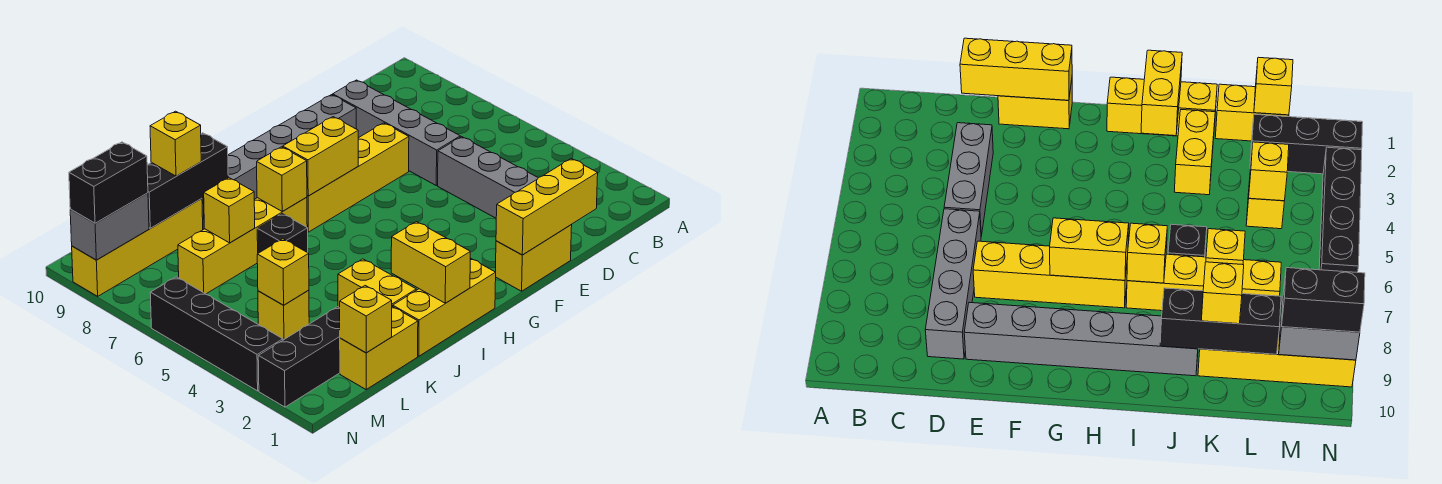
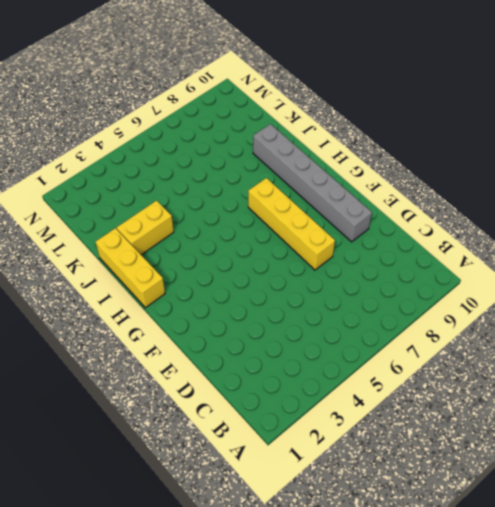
none -> grey brick D3:D5 level 1
none -> grey brick D6:D9 level 1
none -> yellow brick E1:F1 level 1

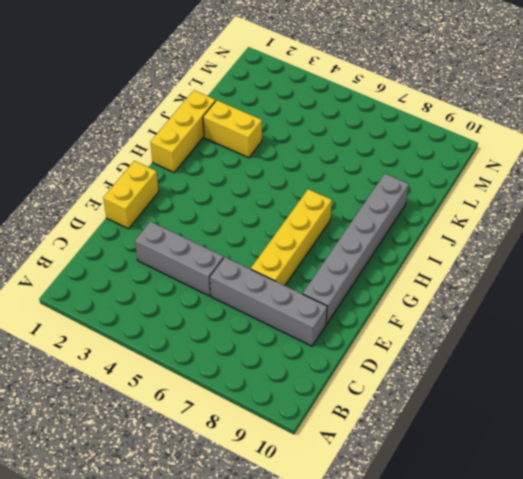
none -> yellow brick I7:L7 level 1
none -> black brick J6 level 1
none -> yellow brick K1:L1 level 1

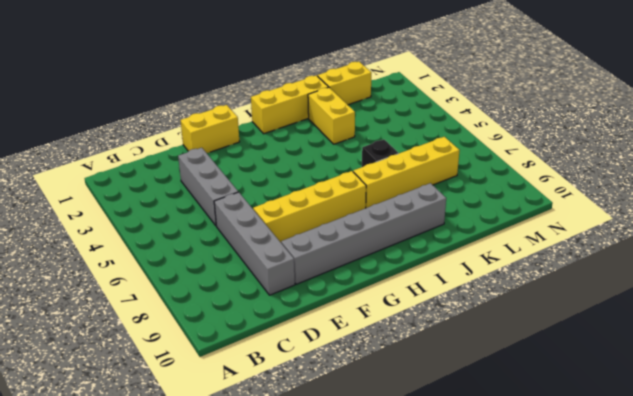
none -> yellow brick K9:N9 level 1
none -> black brick L2:N2 level 1
none -> yellow brick L4 level 1

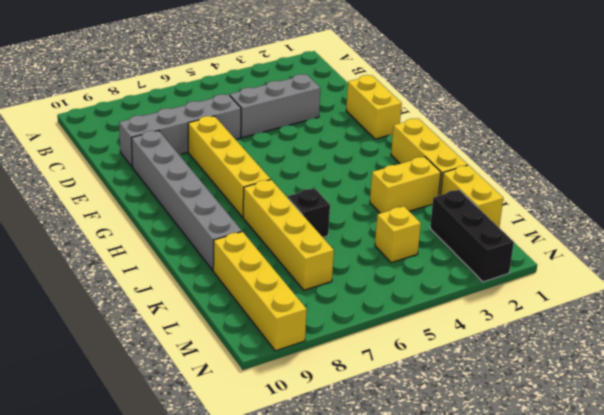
none -> black brick N3:N6 level 1
none -> yellow brick D1:F1 level 2
none -> yellow brick G7:H7 level 2

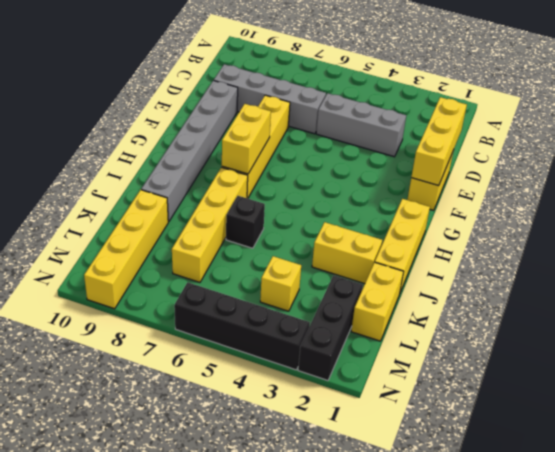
none -> yellow brick I1:I2 level 2
none -> yellow brick I7 level 2
none -> black brick J9:L9 level 2

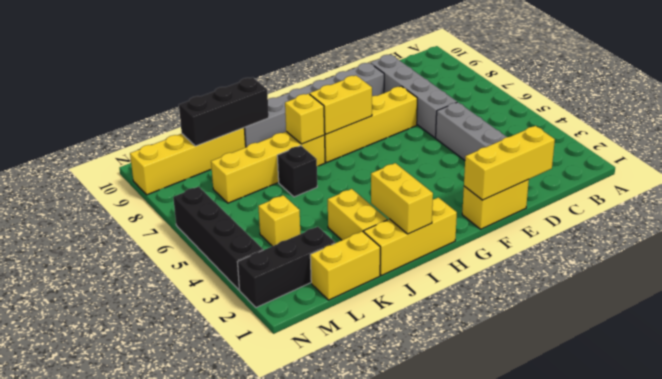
none -> yellow brick K7 level 2
none -> yellow brick L1 level 2
none -> yellow brick L4 level 2

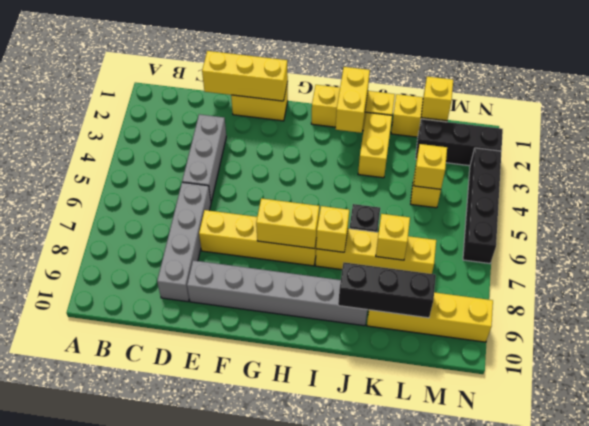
none -> grey brick M9:N9 level 2
none -> yellow brick K9 level 3
none -> black brick M9:N9 level 3

